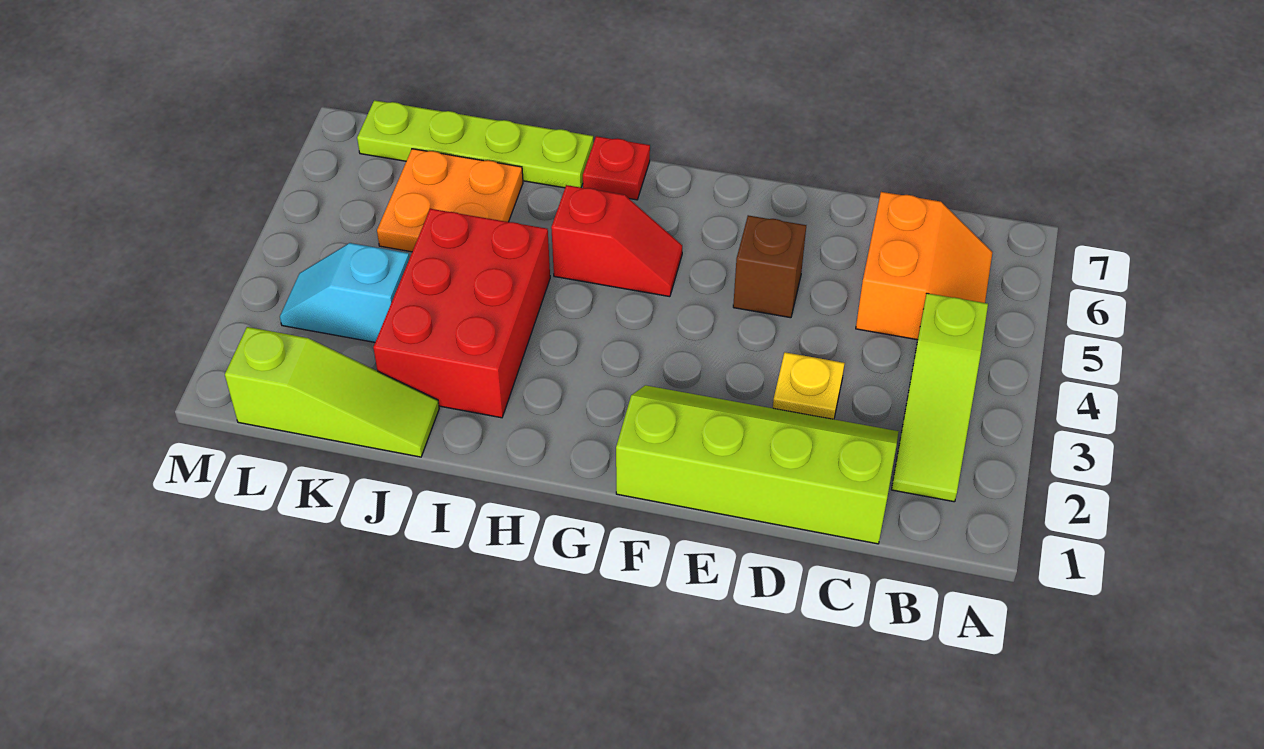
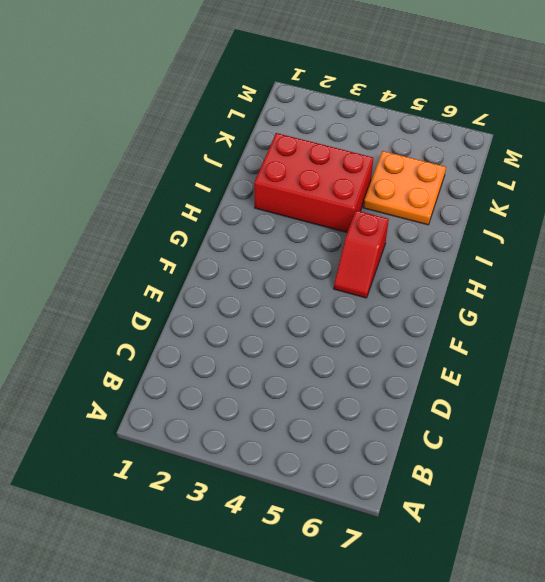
none -> lime slope B2:B4 level 1 top 4
none -> orange slope B5:C6 level 1 top C
none -> lime slope C1:F2 level 1 top 1

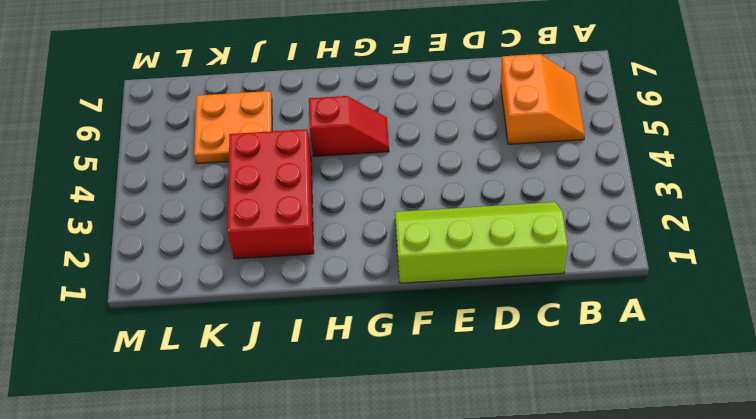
none -> lime slope B2:B4 level 1 top 4
none -> yellow plate D3 level 1
none -> brown brick E5 level 1

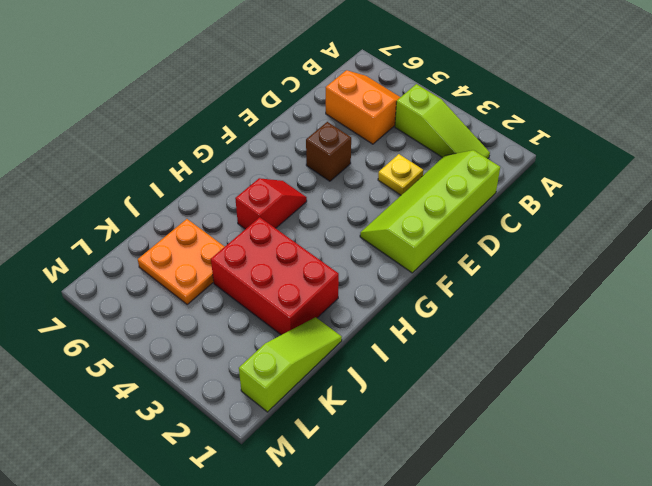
none -> red plate H7 level 1
none -> lime plate I7:L7 level 1
none -> cyan slope K3:L3 level 1 top K

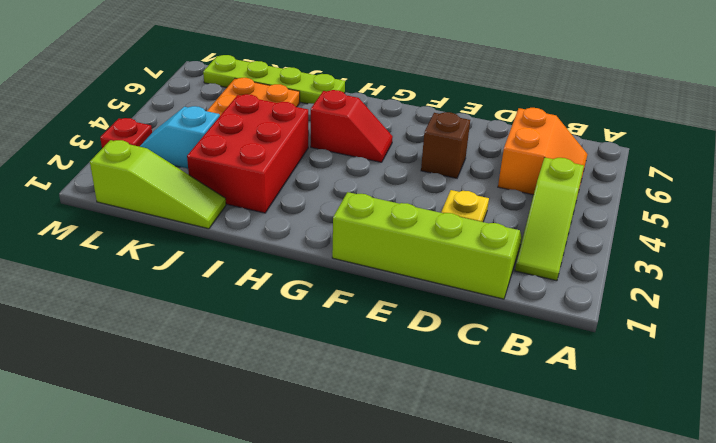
red plate M3 level 1 -> red plate H7 level 1

